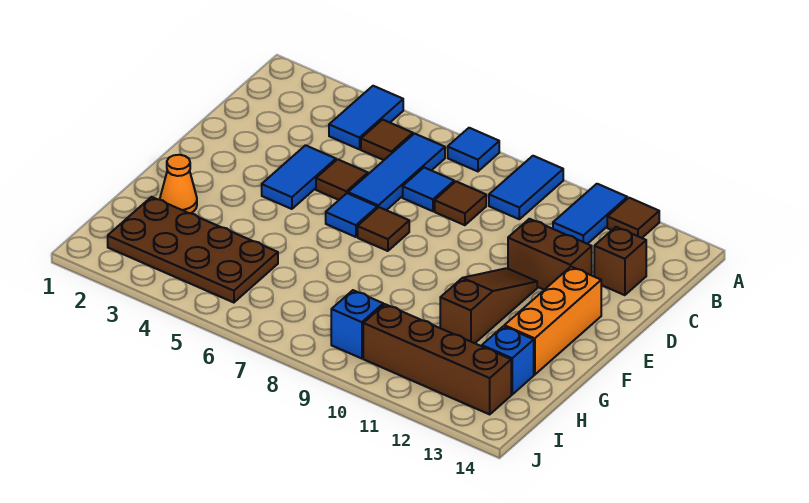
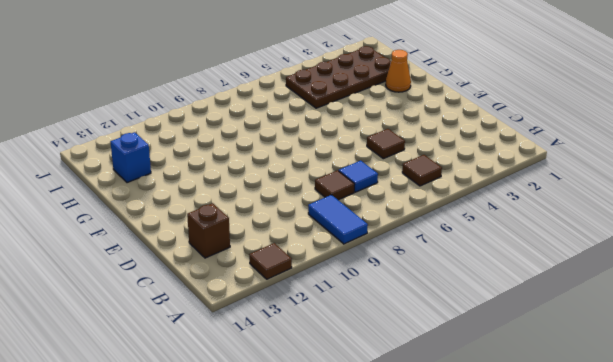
none -> blue tile A4:B4 level 1
none -> blue tile A7 level 1
none -> blue tile A11:B11 level 1

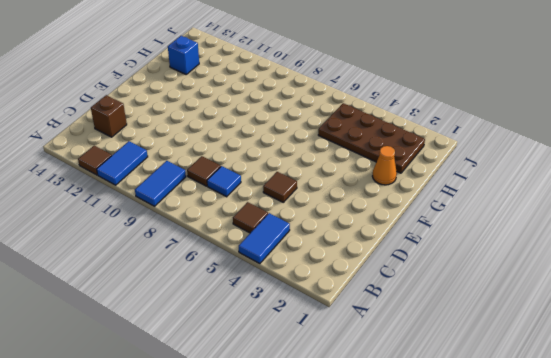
none -> blue tile A7 level 1
none -> blue tile B6:D6 level 1
none -> blue tile D4:E4 level 1

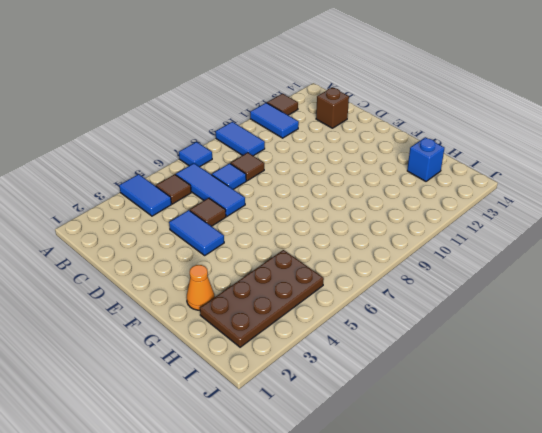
none -> brown brick D11:D12 level 1
none -> blue tile E6 level 1
none -> brown tile E7 level 1

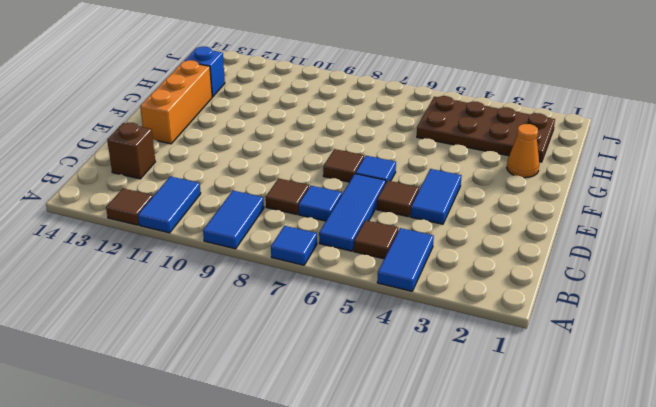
none -> brown brick D11:D12 level 1
none -> brown slope E11:G11 level 1 top G
none -> blue brick I9 level 1

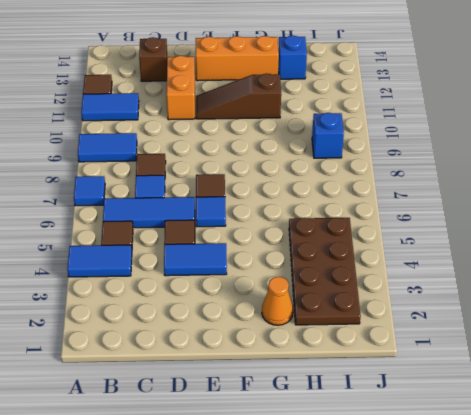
orange brick D11:D12 level 1 -> brown brick D11:D12 level 1
none -> brown brick I10:I13 level 1

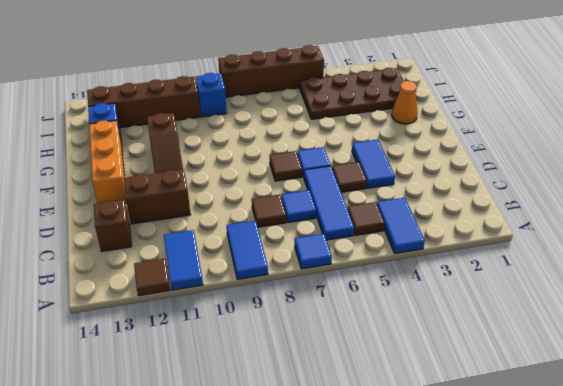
brown brick J5:J8 level 1 -> none

